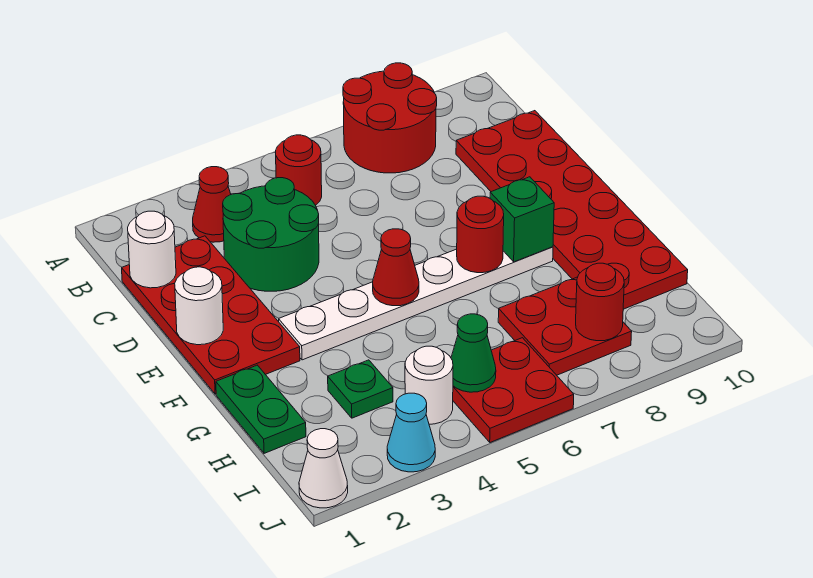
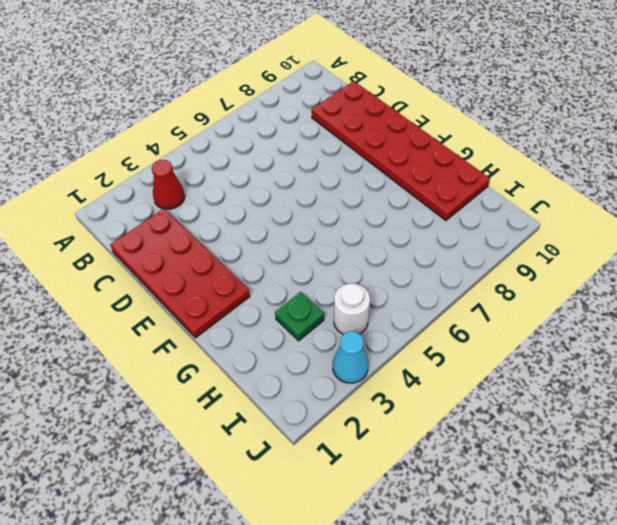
none -> red round brick A7:B8 level 1
none -> red round brick B5 level 1
none -> green round brick C3:D4 level 1

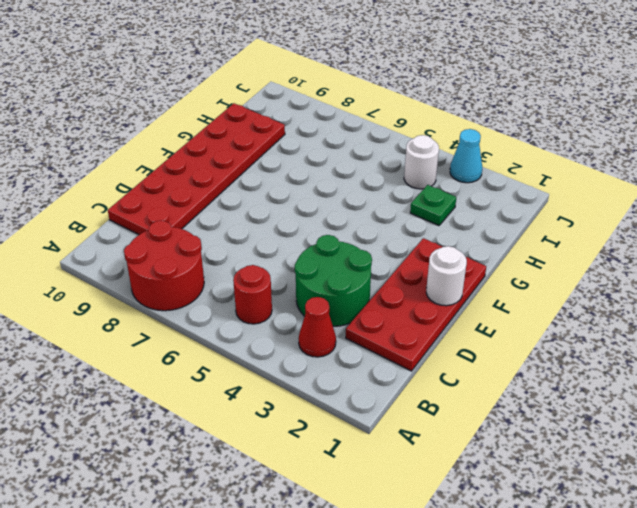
none -> white plate F3:F8 level 1
none -> green plate G1:H1 level 1
none -> red plate H7:I8 level 1

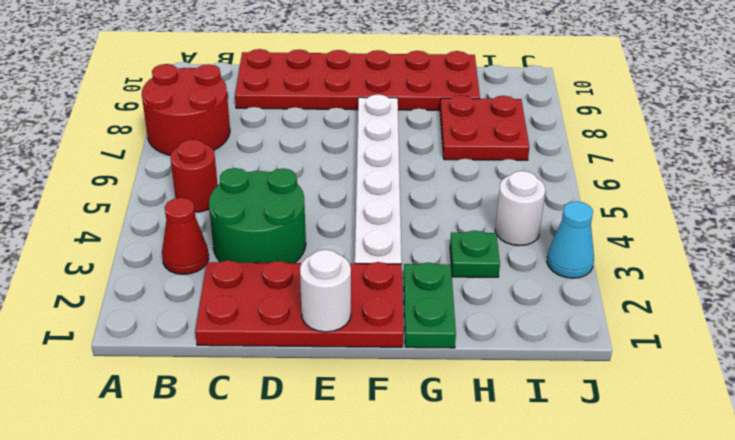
green plate G1:G2 level 1 -> green plate G1:H1 level 1
none -> red plate I5:J6 level 1
none -> white cone J1 level 1
none -> white round brick C1 level 2

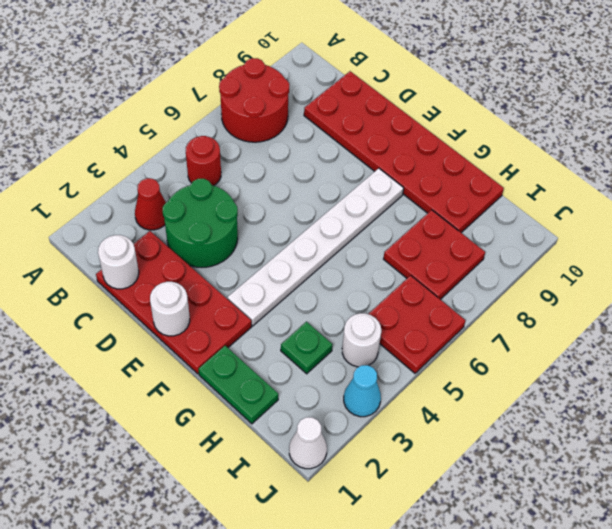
none -> red cone F5 level 2
none -> red round brick F7 level 2
none -> green brick F8 level 2

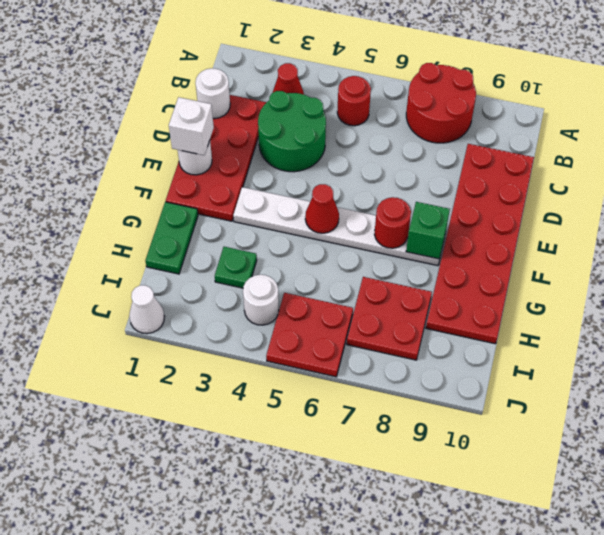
white brick E1 level 3 -> none
none -> cyan cone J3 level 1
none -> green cone I5 level 2
none -> red round brick I8 level 2

